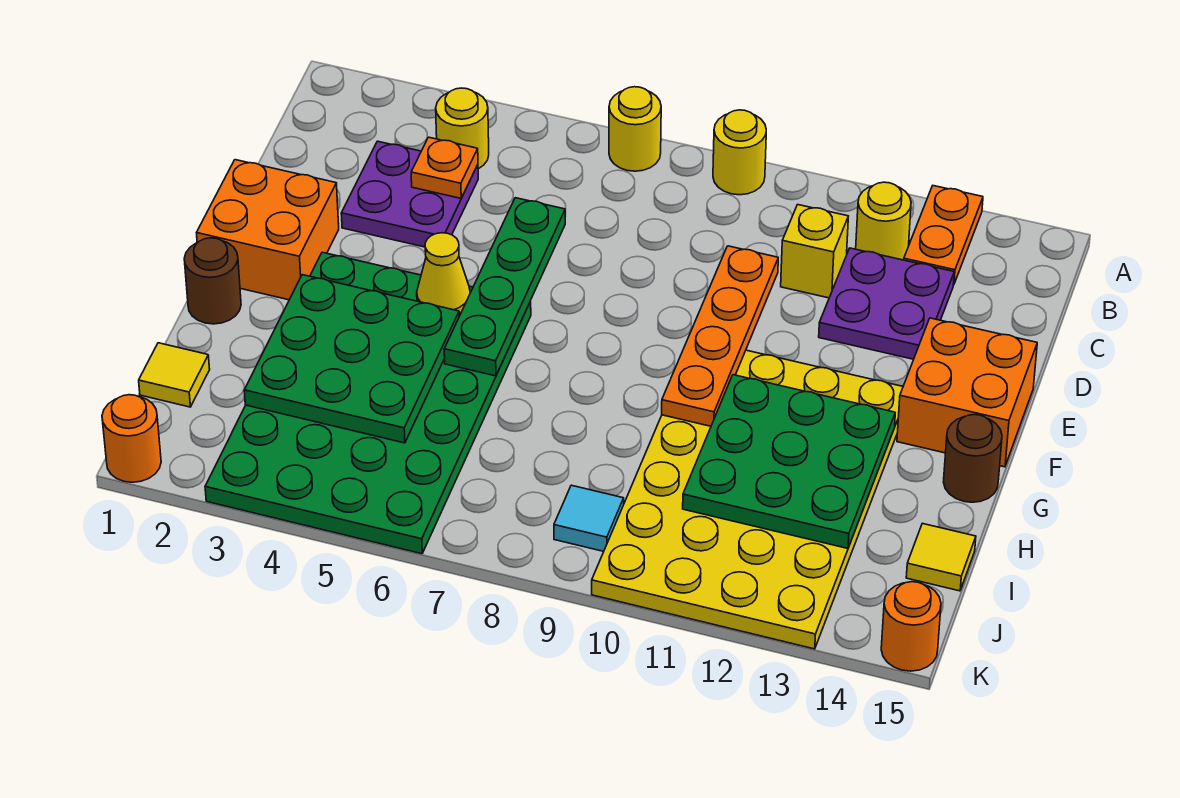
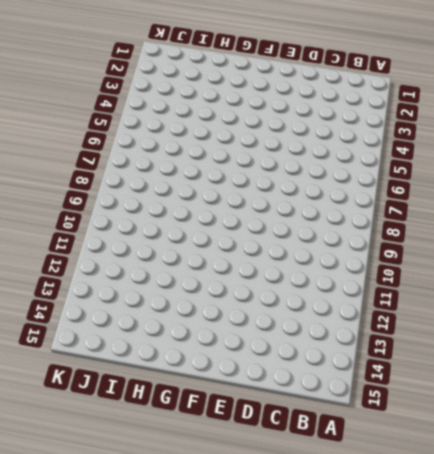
none -> yellow round brick A7 level 1
none -> yellow round brick A9 level 1
none -> orange plate A13:B13 level 1

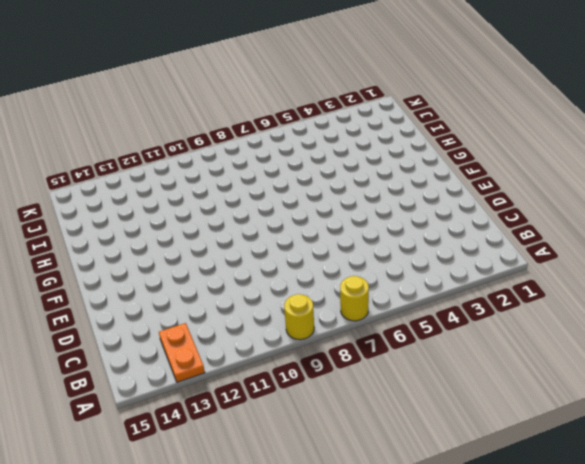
none -> yellow round brick B4 level 1
none -> yellow round brick B12 level 1
none -> purple plate C3:D4 level 1

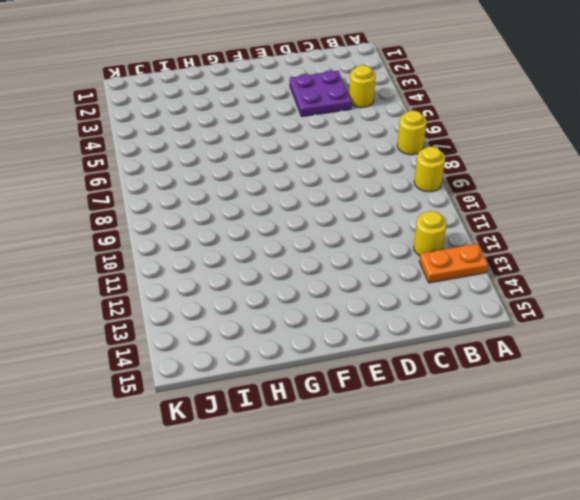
none -> yellow brick C11 level 1
none -> purple plate C12:D13 level 1
none -> orange brick E1:F2 level 1

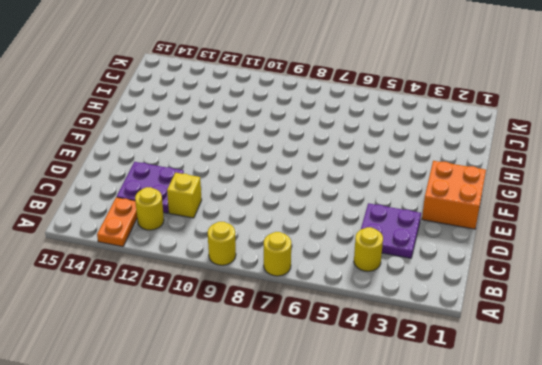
none -> orange brick E14:F15 level 1
none -> green plate F3:K6 level 1
none -> yellow plate F10:K13 level 1

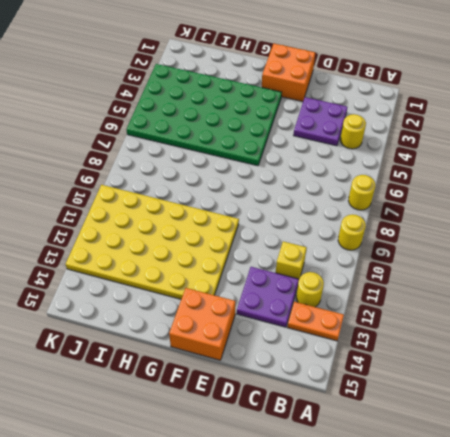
none -> brown round brick G1 level 1
none -> brown round brick G15 level 1
none -> yellow tile I1 level 1

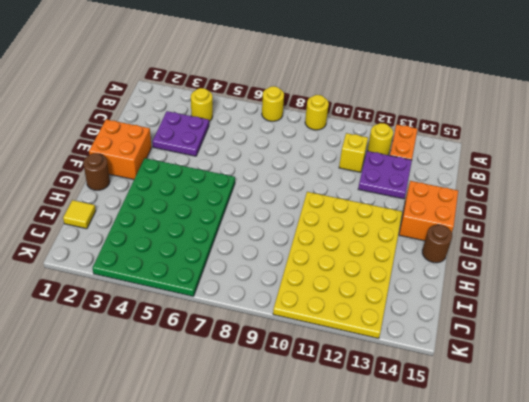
none -> yellow tile I15 level 1
none -> cyan tile J9 level 1
none -> orange round brick K1 level 1

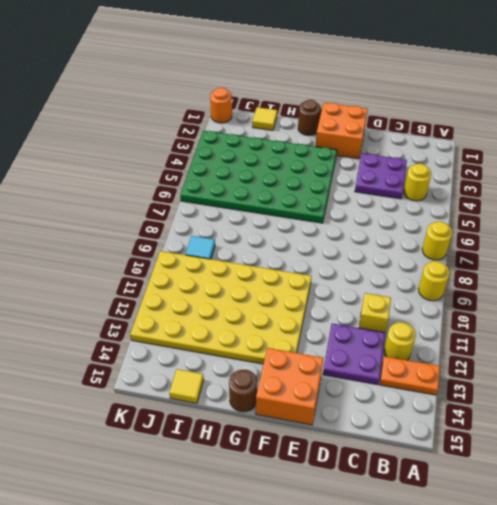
none -> orange round brick K15 level 1
none -> orange plate C4 level 2
none -> green plate D6:G6 level 2

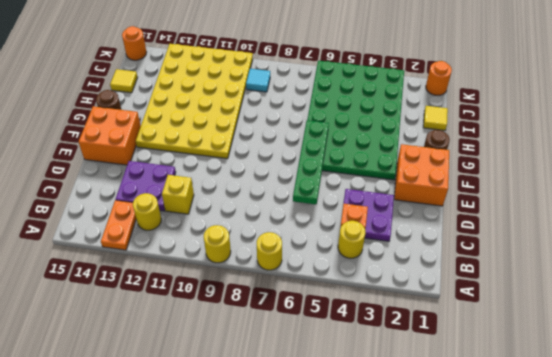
none -> orange plate D10:G10 level 2
none -> yellow cone F5 level 2
none -> green plate G3:I5 level 2

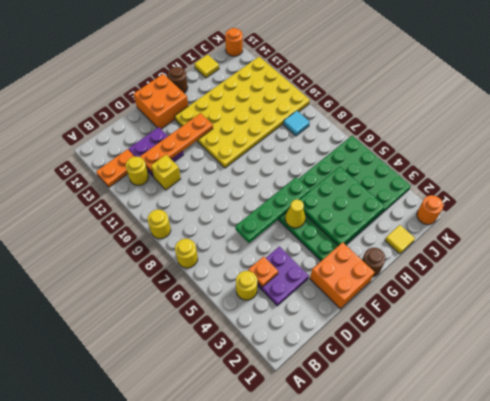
orange plate C12:F12 level 2 -> orange plate D10:G10 level 2
none -> green plate G11:I13 level 2

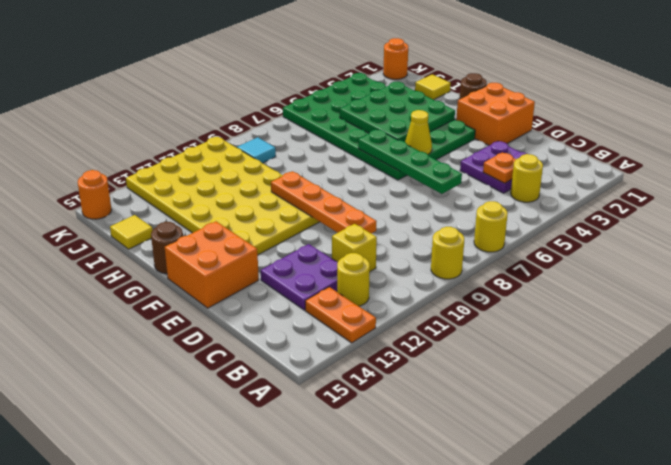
none -> green plate G11:I13 level 2

